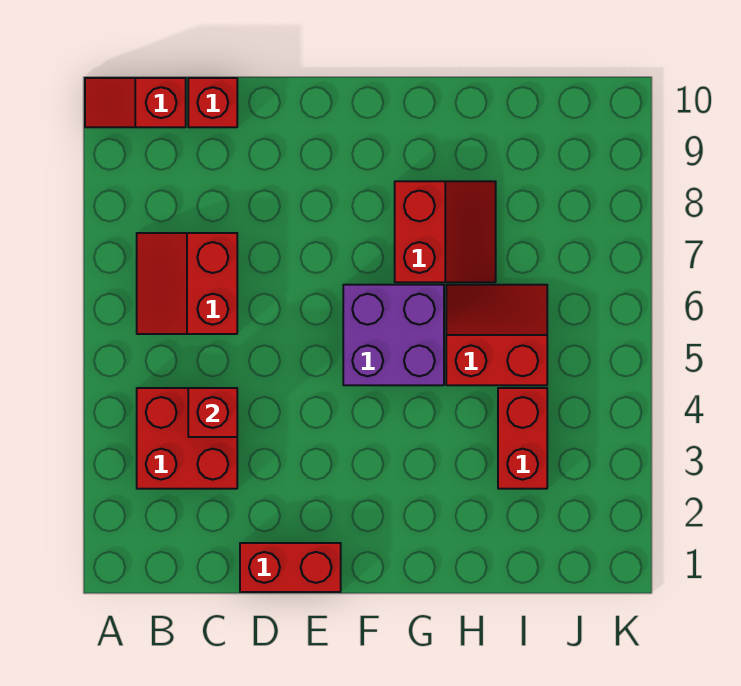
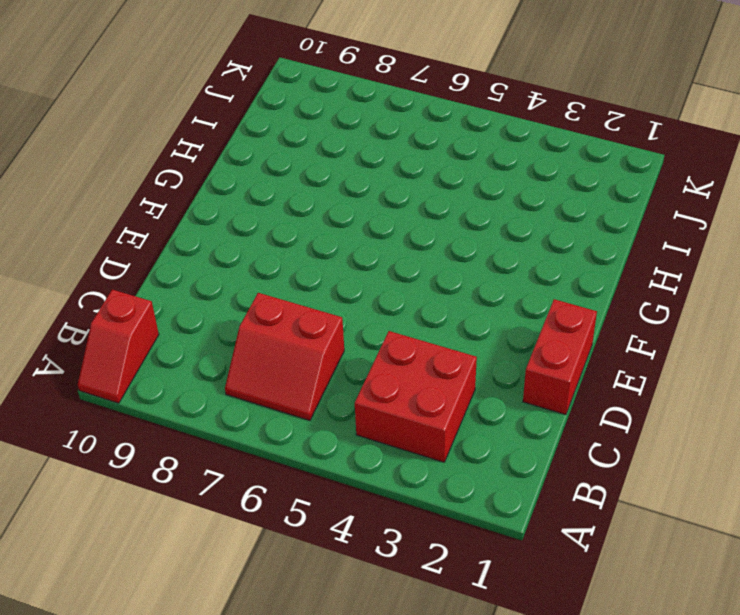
none -> red brick C10 level 1
none -> purple brick F5:G6 level 1

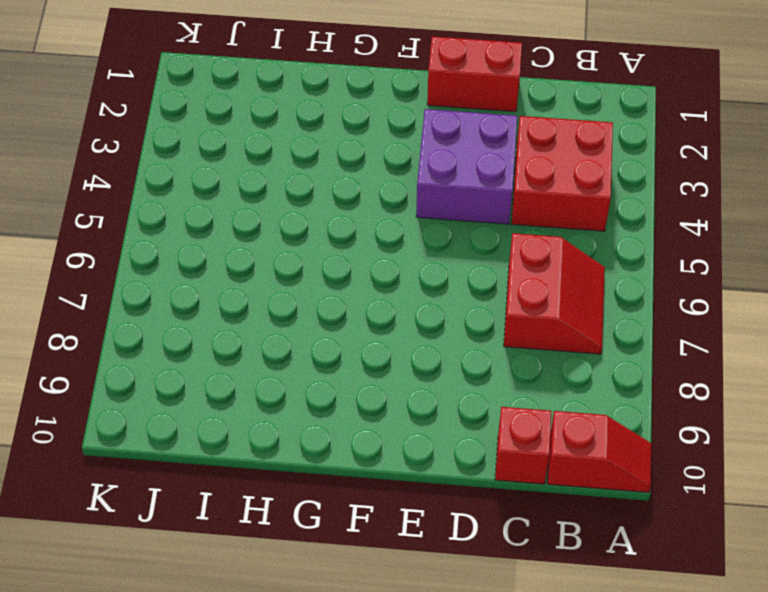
purple brick D3:E4 level 1 -> purple brick F5:G6 level 1
none -> red slope G7:H8 level 1 top G
none -> red slope H5:I6 level 1 top 5

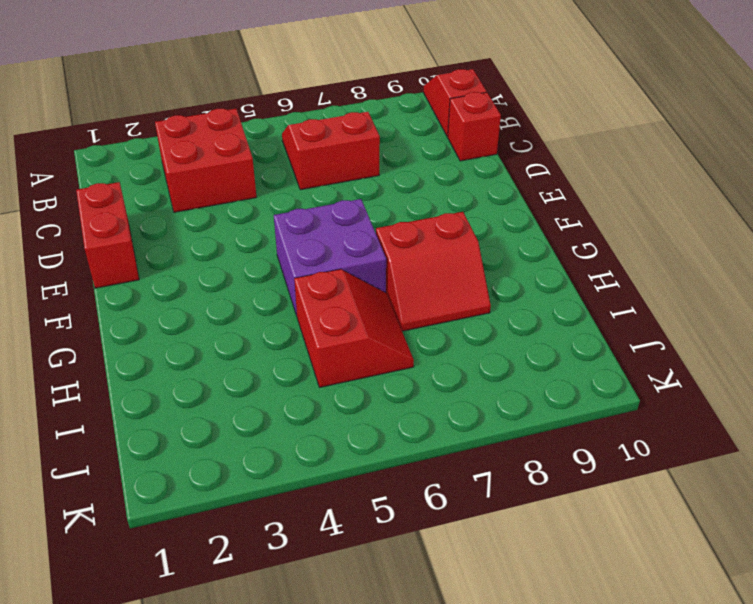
none -> red brick I3:I4 level 1
none -> red brick C4 level 2

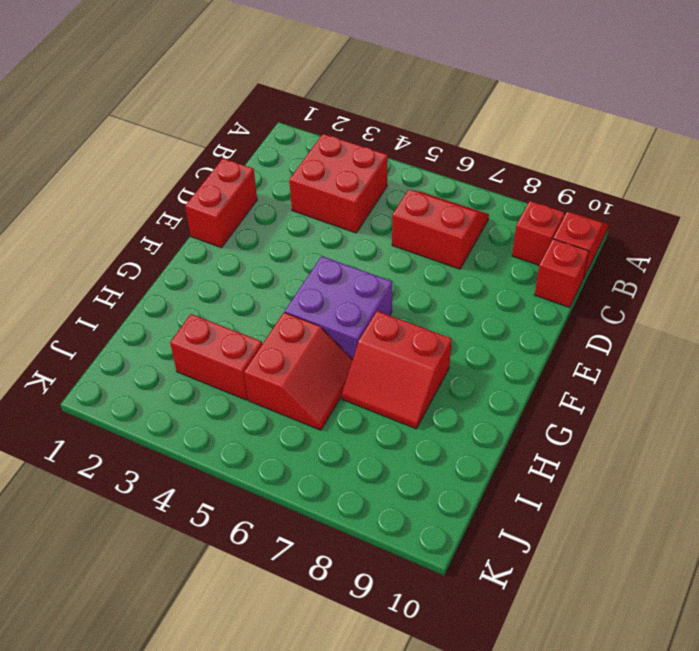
red brick B9 level 1 -> red brick C4 level 2

